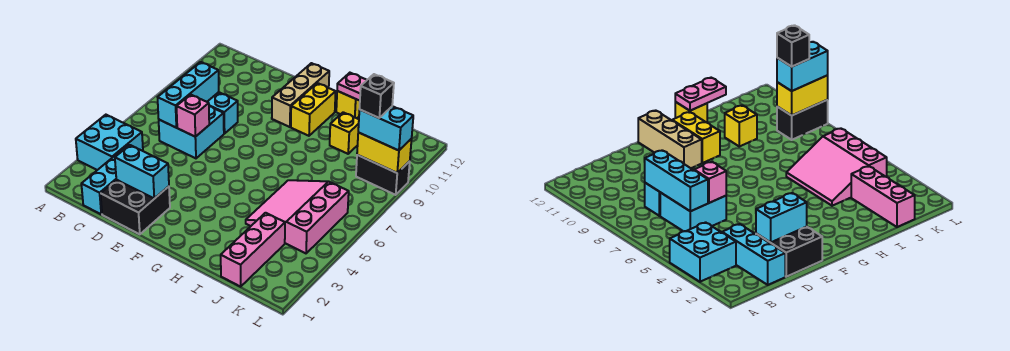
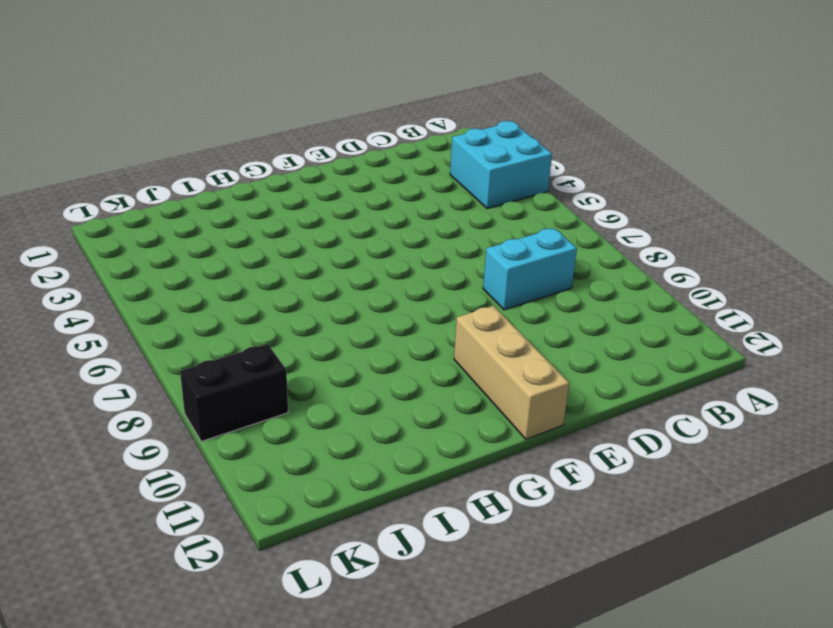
none -> cyan brick C1:C3 level 1
none -> cyan brick C6:D7 level 1
none -> black brick D1:E2 level 1

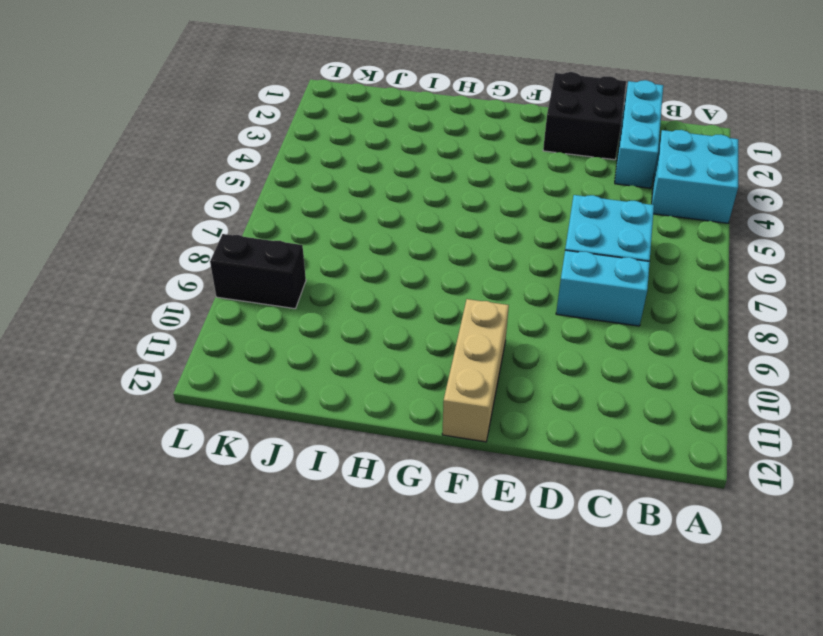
none -> yellow brick G10:G11 level 1
none -> yellow brick H12 level 1
none -> pink slope I4:K6 level 1 top K

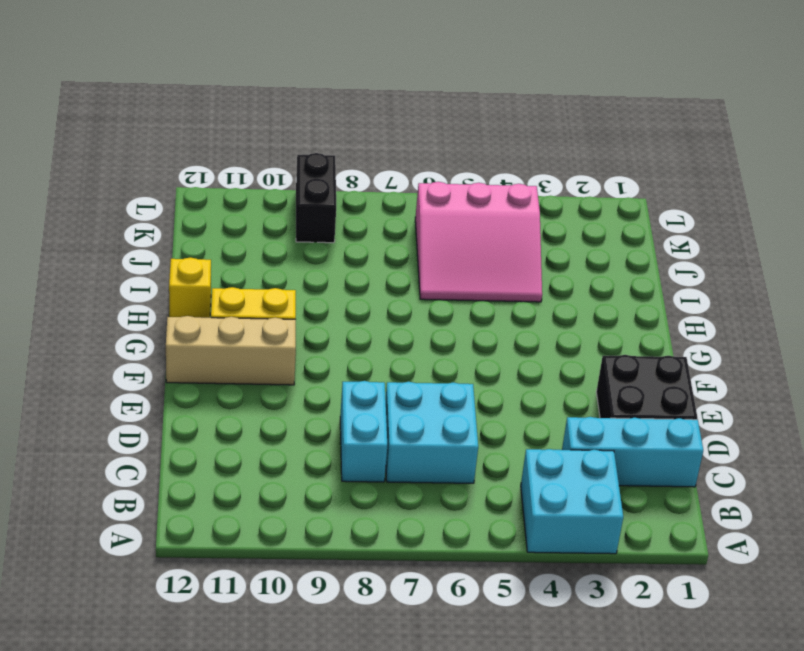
none -> yellow brick I10 level 1
none -> pink brick J1:J3 level 1
none -> cyan brick C6:C8 level 2

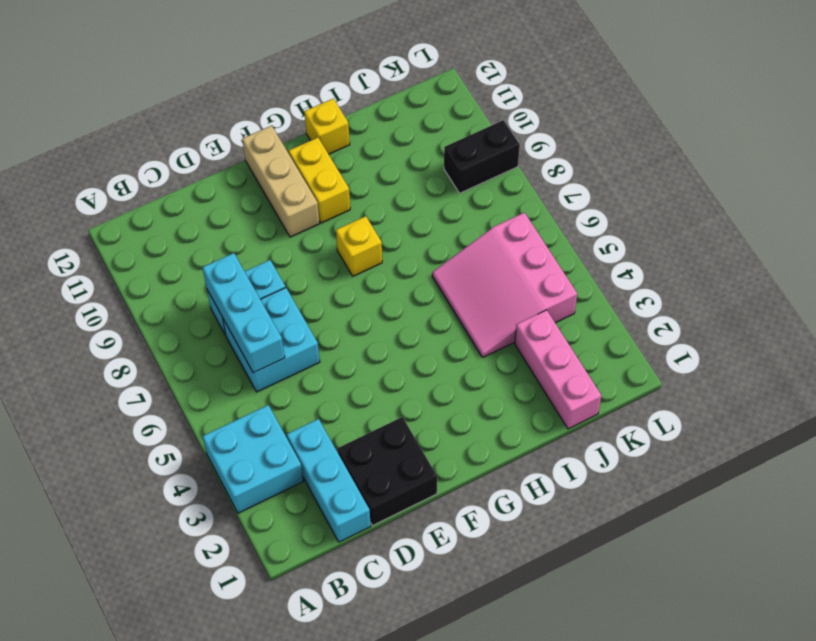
yellow brick G8 level 1 -> yellow brick I10 level 1
none -> cyan brick D2:E2 level 2
none -> pink brick D6 level 2
none -> pink plate H12:I12 level 2

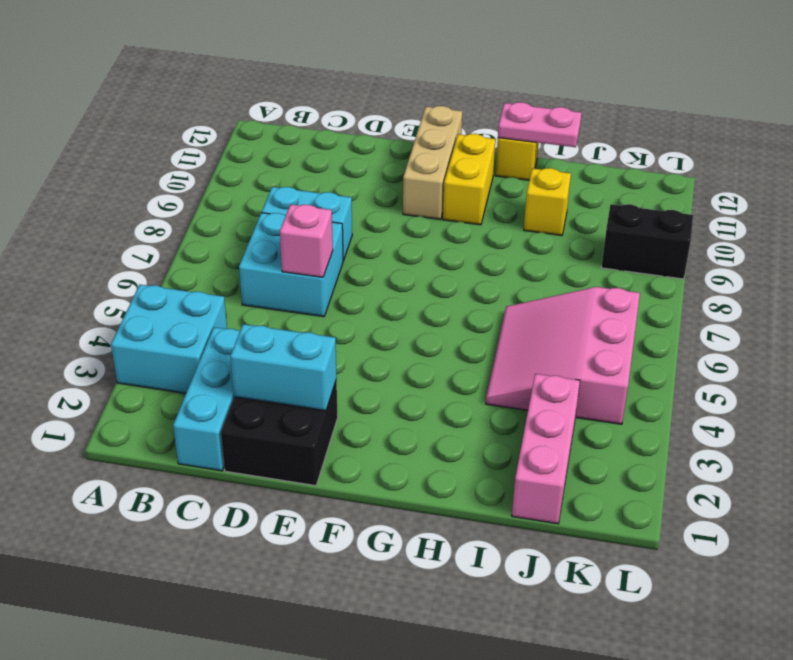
none -> cyan brick C6:C8 level 2
none -> yellow brick K9:L9 level 2
none -> cyan brick K9:L9 level 3

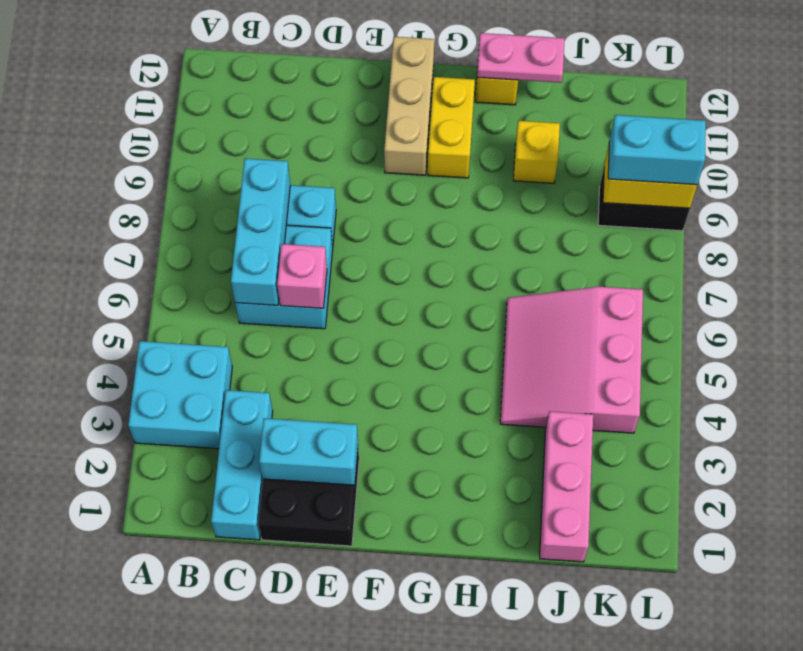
none -> black brick K9 level 4

